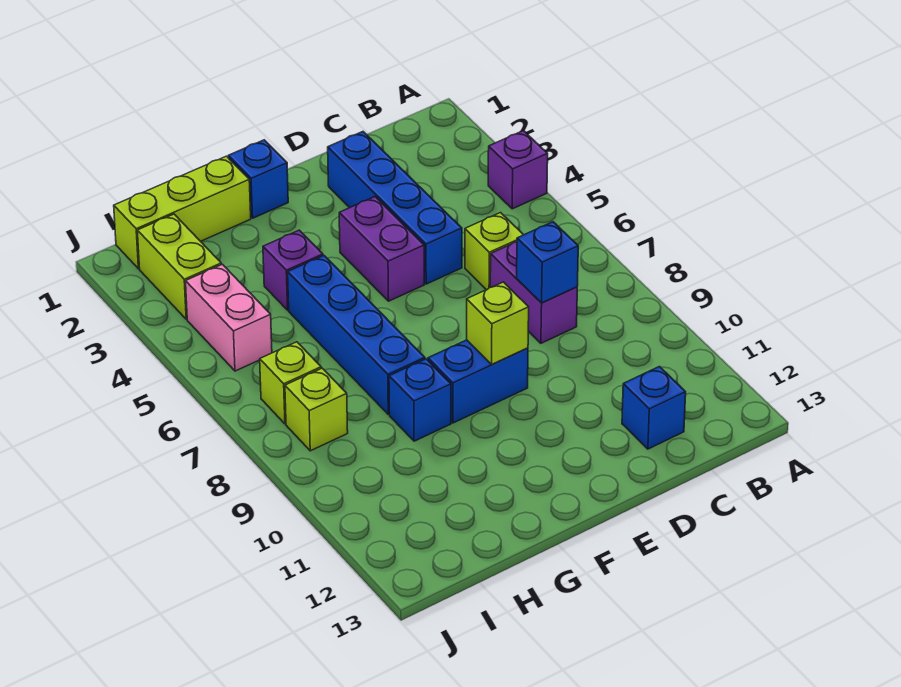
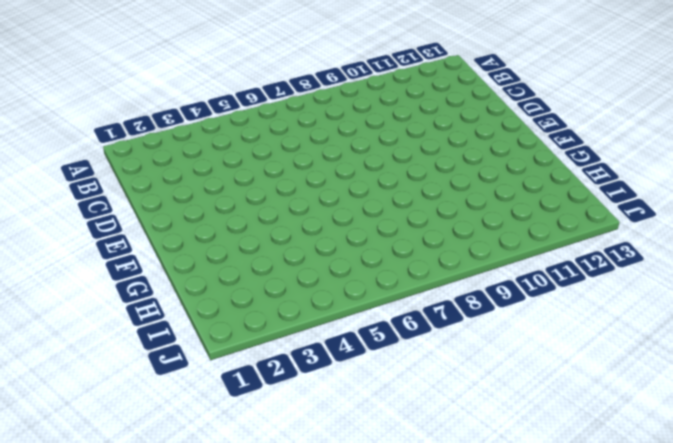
none -> purple brick A4 level 1
none -> lime brick C6 level 1
none -> purple brick C7:C8 level 1

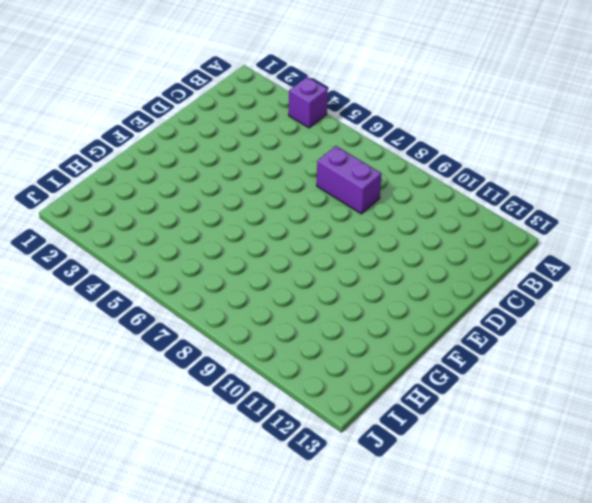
none -> lime brick C6 level 1
none -> blue brick C12 level 1
none -> blue brick D2:D5 level 1

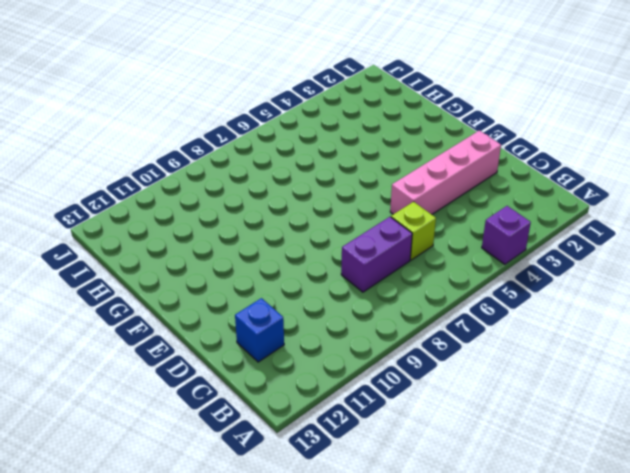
pink brick D2:D5 level 1 -> blue brick D2:D5 level 1
none -> purple brick E4:E5 level 1
none -> blue brick E9:F9 level 1
none -> blue brick F1 level 1

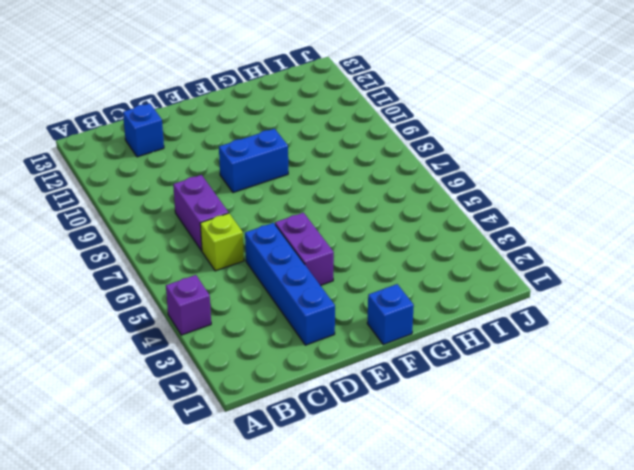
none -> lime brick G1:I1 level 1
none -> purple brick G4 level 1
none -> blue brick G5:G8 level 1

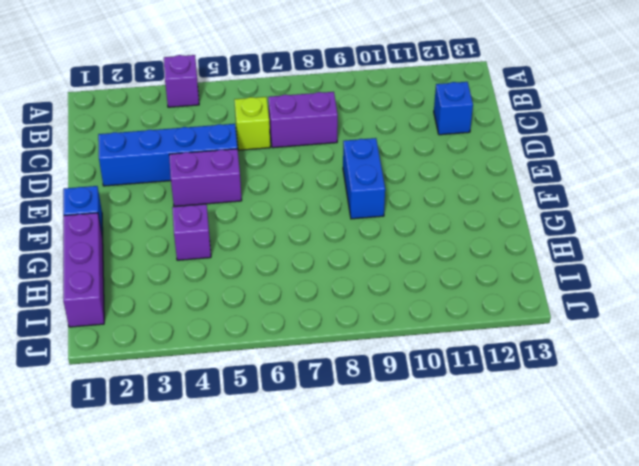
purple brick G1:I1 level 1 -> lime brick G1:I1 level 1
none -> blue brick G5:G8 level 1
none -> blue brick G9 level 1
none -> lime brick I2:I3 level 1

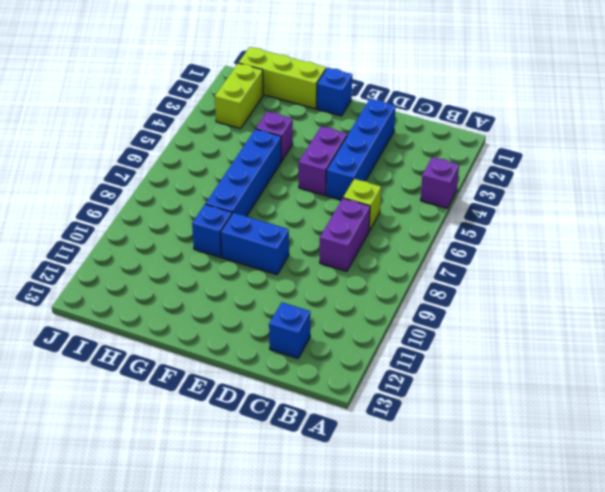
none -> pink brick I4:I5 level 1
none -> lime brick I7 level 1
none -> lime brick I8 level 1

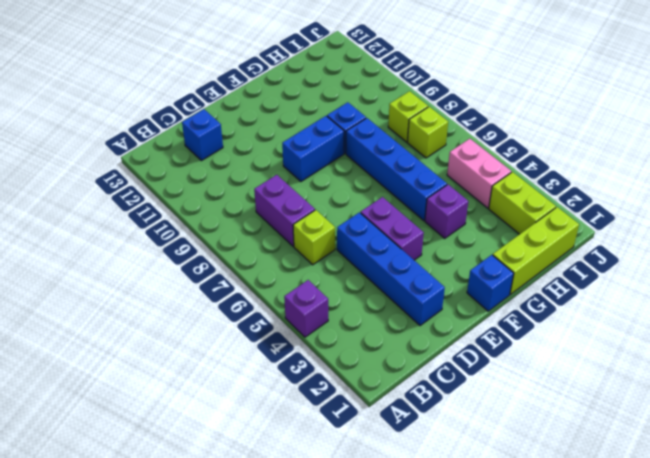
none -> blue brick C8 level 2
none -> lime brick E9 level 2

